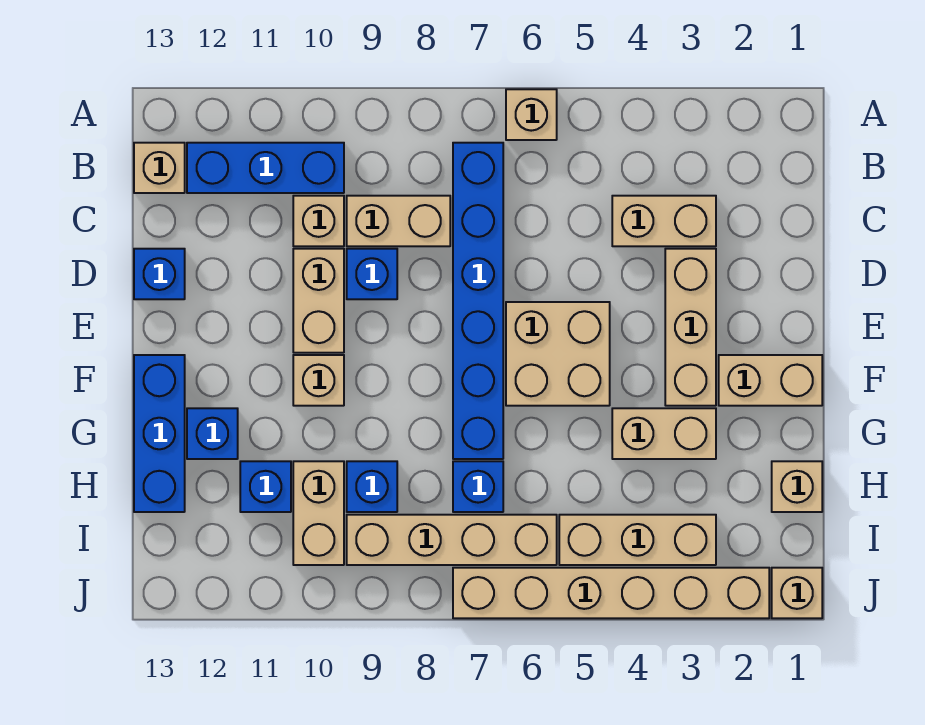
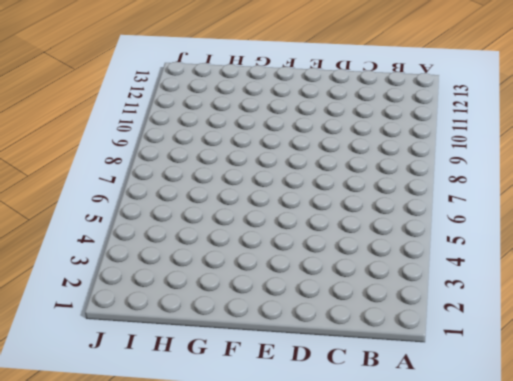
none -> tan brick A6 level 1
none -> blue brick B7:G7 level 1
none -> blue brick B10:B12 level 1

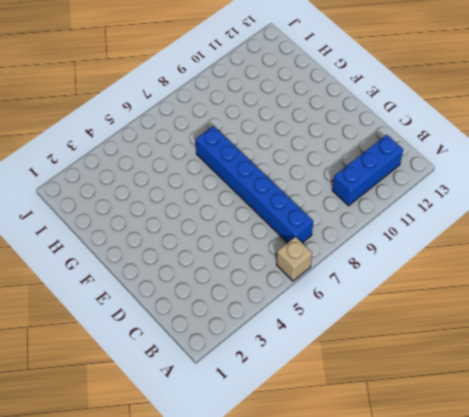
none -> tan brick B13 level 1
none -> tan brick C3:C4 level 1
none -> tan brick C8:C9 level 1

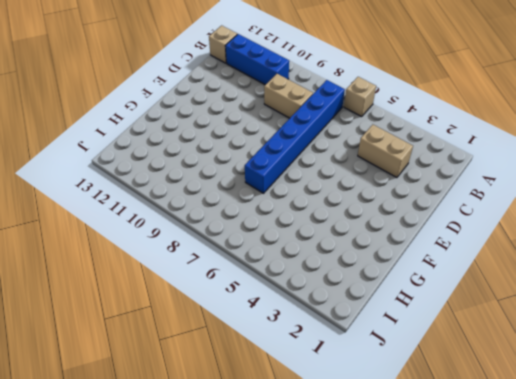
none -> tan brick C10 level 1
none -> tan brick D3:F3 level 1
none -> blue brick D9 level 1

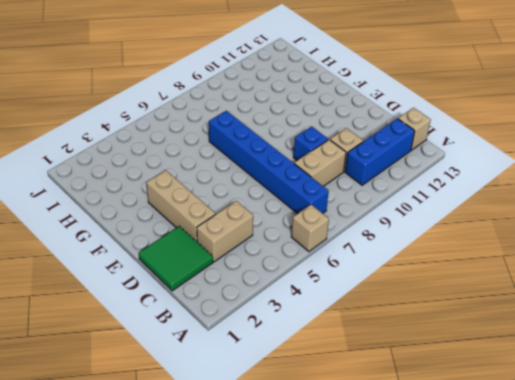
green tile C1:D2 level 1 -> none
none -> tan brick D10:E10 level 1
none -> blue brick D13 level 1
none -> tan brick E5:F6 level 1

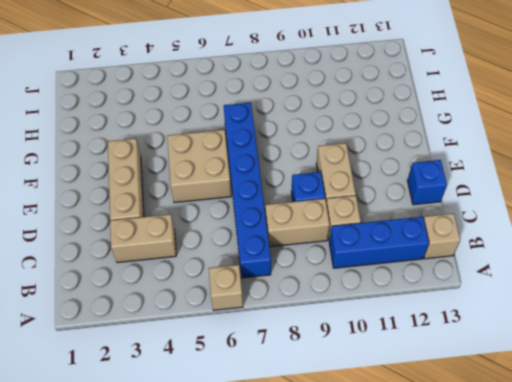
none -> tan brick F1:F2 level 1
none -> tan brick F10 level 1
none -> blue brick F13:H13 level 1

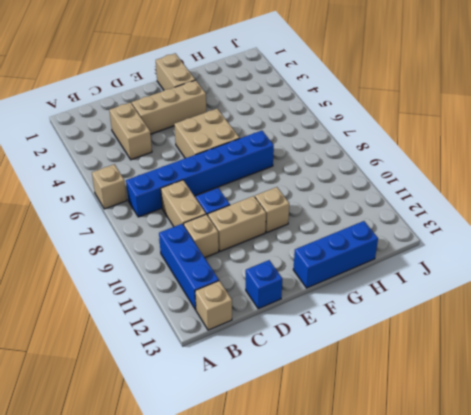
none -> tan brick G3:G4 level 1
none -> blue brick G12 level 1
none -> tan brick H1 level 1

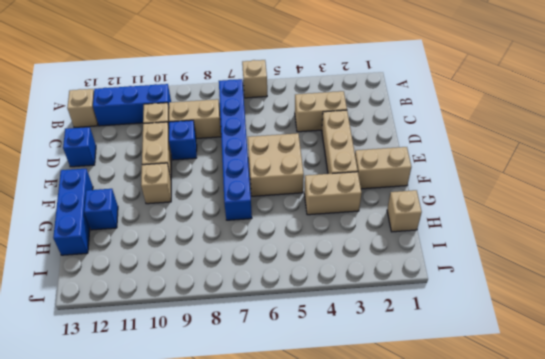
none -> blue brick H7 level 1
none -> blue brick H9 level 1
none -> tan brick H10:I10 level 1

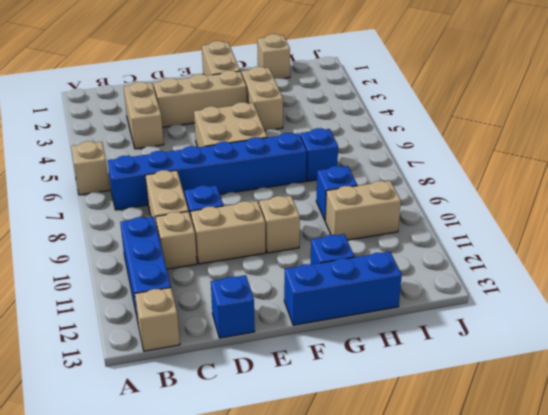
none -> blue brick H11 level 1
none -> tan brick I3:I5 level 1
none -> tan brick I6:I9 level 1

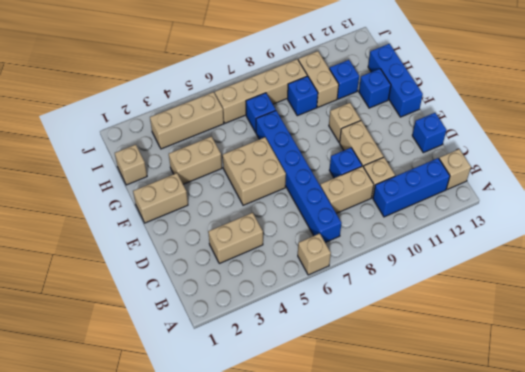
none -> tan brick D3:F3 level 1
none -> tan brick J1 level 1
none -> tan brick J2:J7 level 1

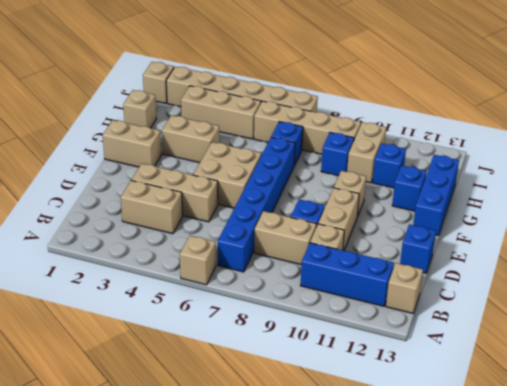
tan brick D3:D5 level 1 -> tan brick D3:F3 level 1

